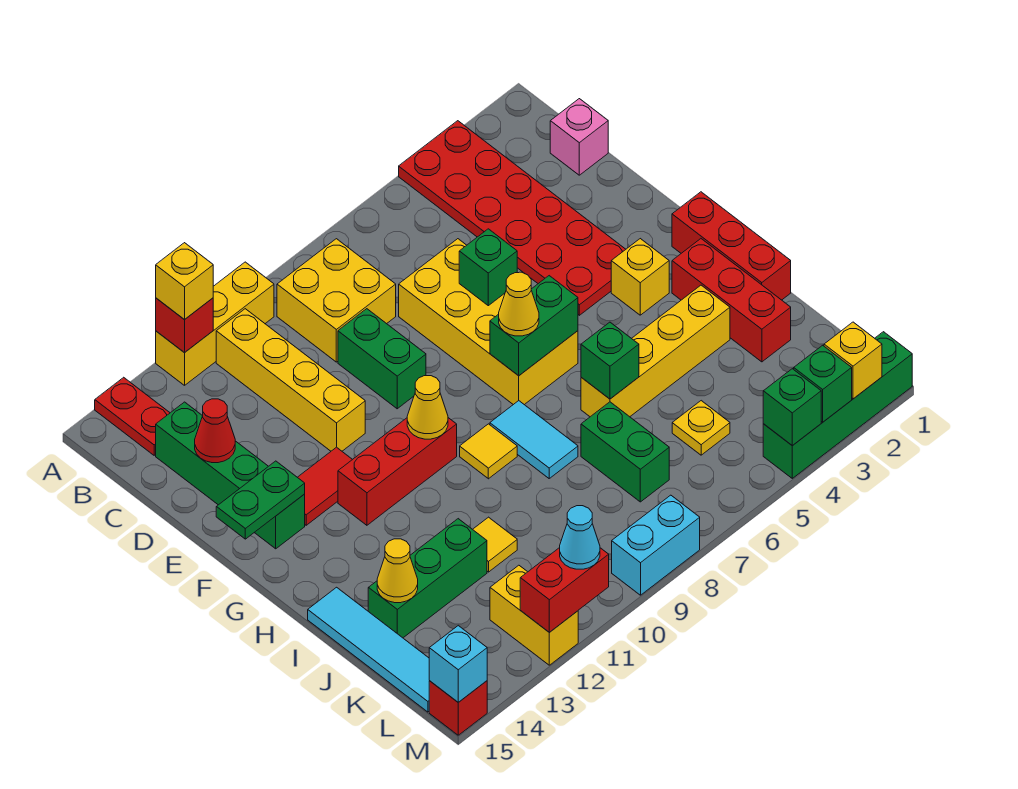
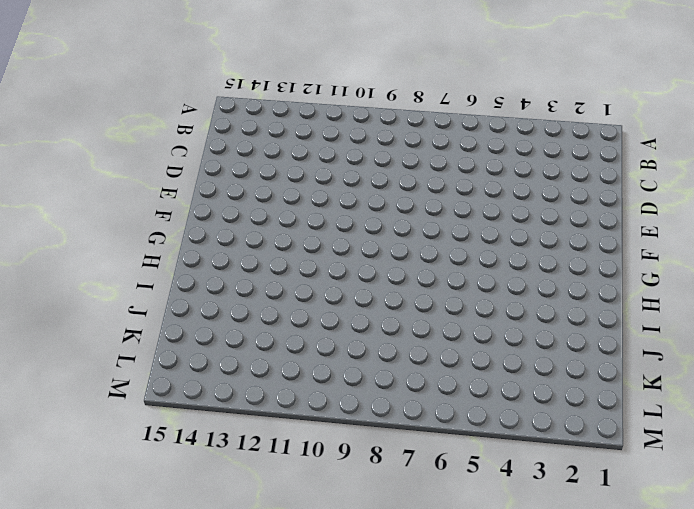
none -> red plate A3:F4 level 1
none -> yellow brick A10:A12 level 1
none -> red plate A14:B14 level 1
none -> yellow brick B8:C9 level 1

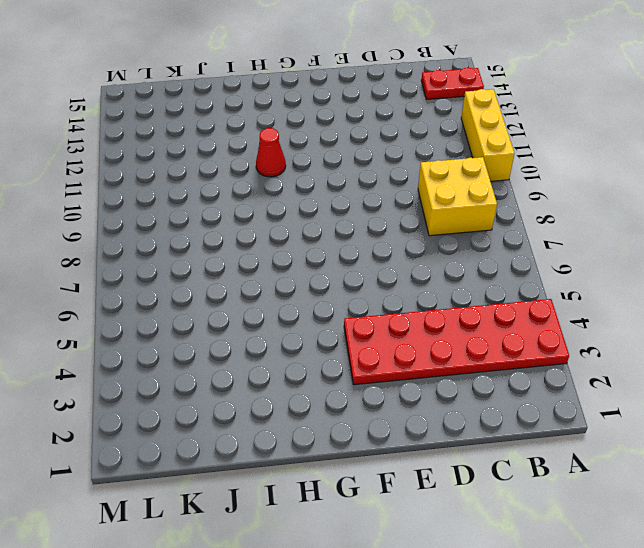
red cone H11 level 1 -> red cone D14 level 2
none -> yellow brick B11:E11 level 1
none -> pink brick C1 level 1
none -> green brick C14:F14 level 1
none -> yellow brick D6:G7 level 1

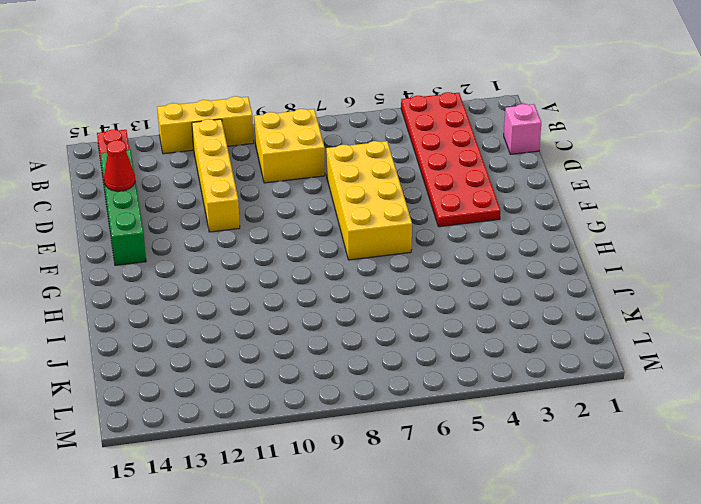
none -> green brick D9:E9 level 1
none -> red tile F12:F13 level 1
none -> red brick G1:I1 level 1
none -> yellow brick G3 level 1

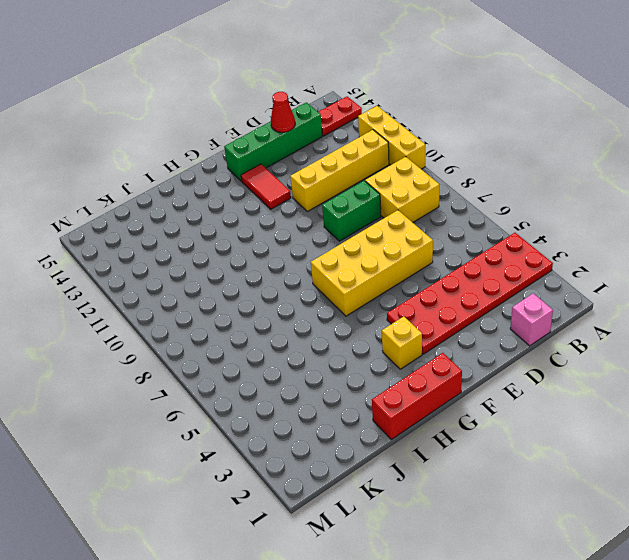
none -> red brick G10:G12 level 1
none -> red brick H2:J2 level 1
none -> cyan tile H8:I8 level 1
none -> yellow tile H9 level 1

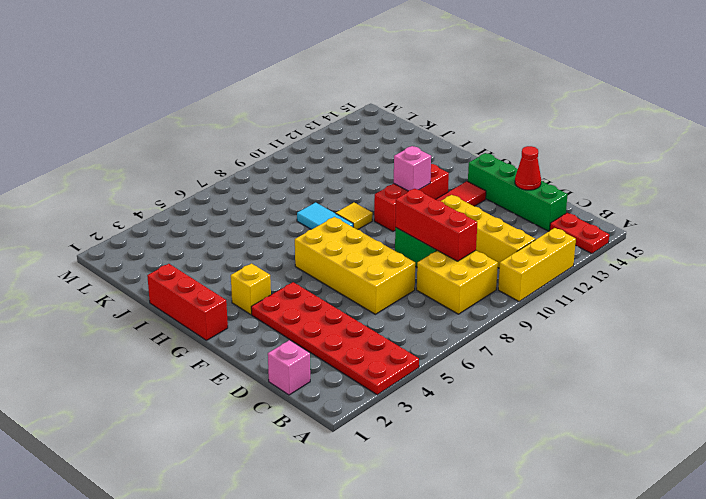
red brick C9:E9 level 2 -> red brick H2:J2 level 1
pink brick G11 level 2 -> none
none -> yellow brick I3:I6 level 1
none -> cyan tile I15:L15 level 1
none -> green brick J7:K7 level 1
none -> yellow tile J11 level 1

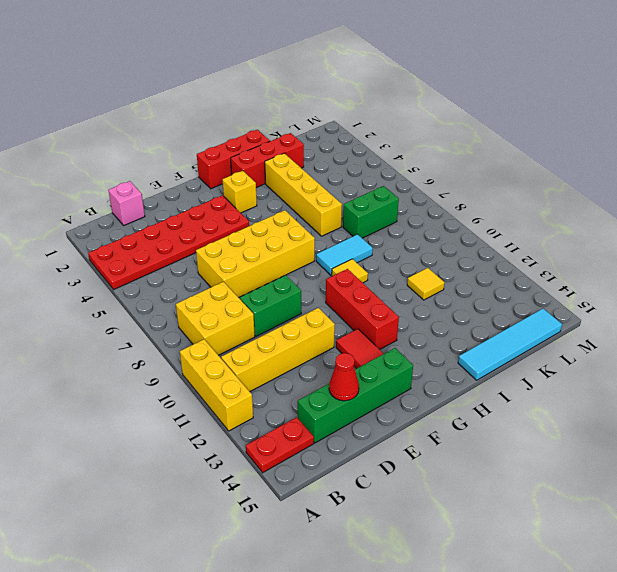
none -> green brick J12:J14 level 1
none -> yellow plate K5 level 1
none -> yellow brick L12:M12 level 1
none -> green brick M1:M4 level 1

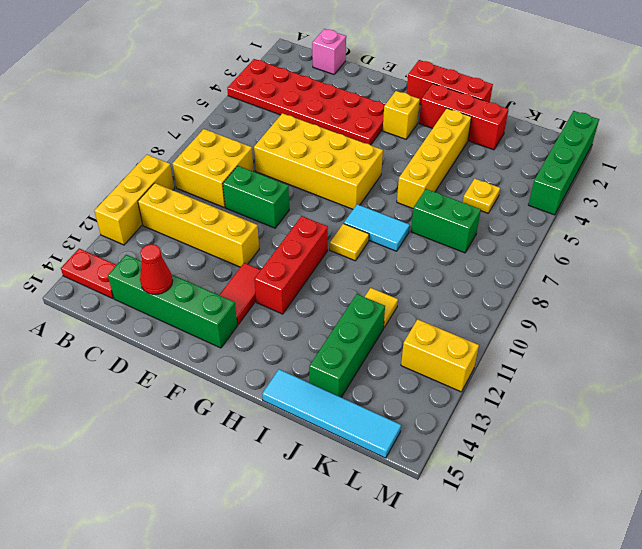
none -> cyan brick M8:M9 level 1
none -> red brick M15 level 1
none -> red brick A12 level 2
none -> green brick E6 level 2

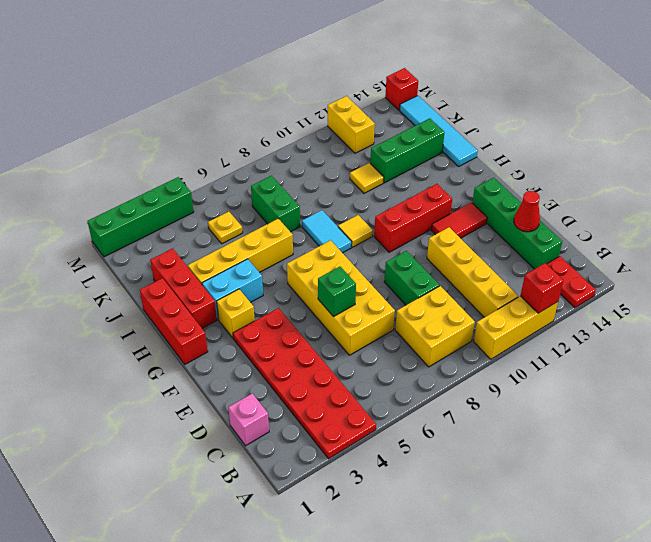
cyan brick H3:H4 level 1 -> cyan brick M8:M9 level 1
none -> green plate F14:F15 level 2
none -> green brick G6:G7 level 2
none -> yellow cone G10 level 2
none -> green brick I6 level 2

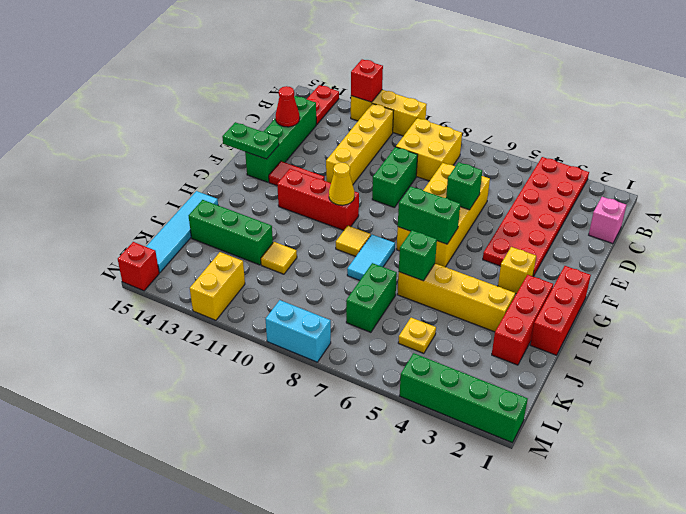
none -> yellow cone J14 level 2
none -> yellow brick M2 level 2
none -> green brick M3 level 2
none -> green brick M4 level 2

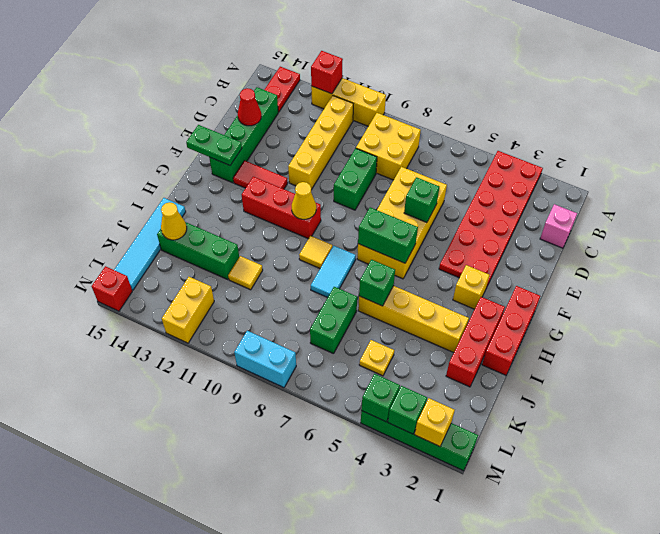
none -> red brick M11:M12 level 2
none -> cyan brick M15 level 2
none -> yellow brick A12 level 3
none -> yellow cone G7 level 3

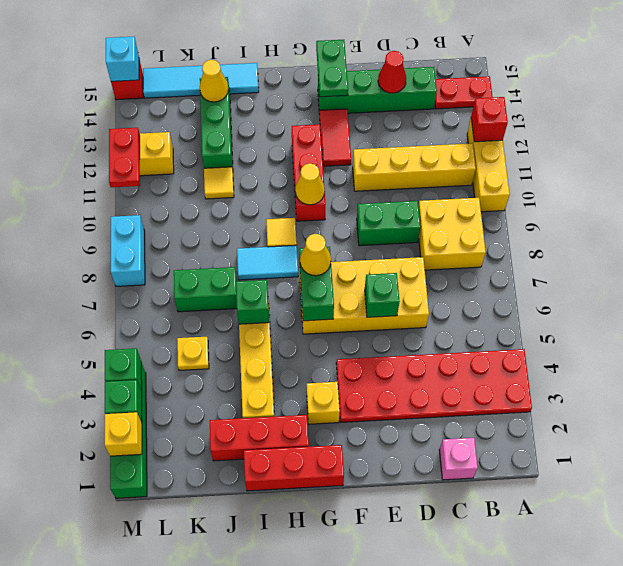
red plate M11:M12 level 2 -> red brick M11:M12 level 2
none -> yellow brick A12 level 3
none -> cyan cone M11 level 3

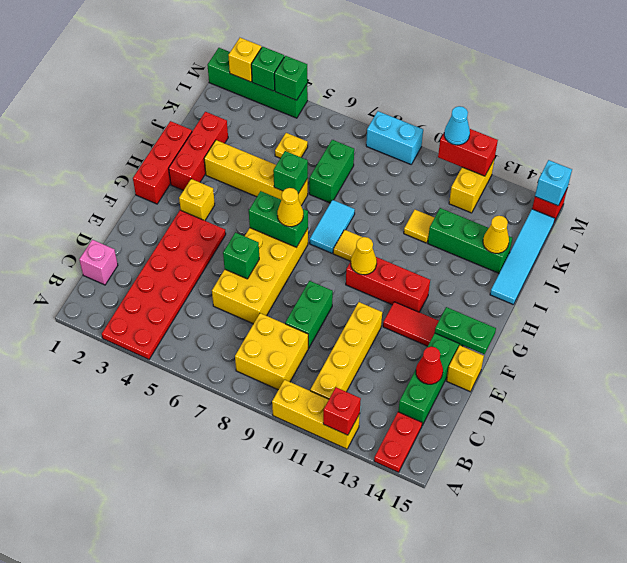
yellow brick E15 level 1 -> yellow brick A12 level 3

